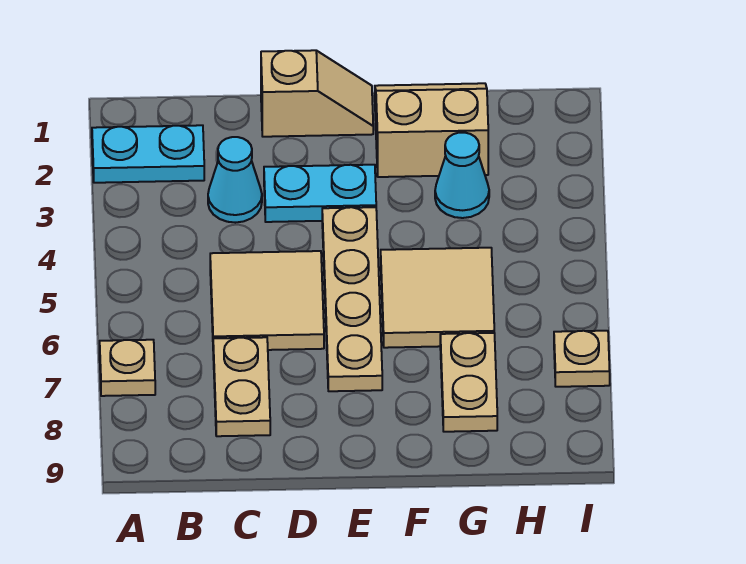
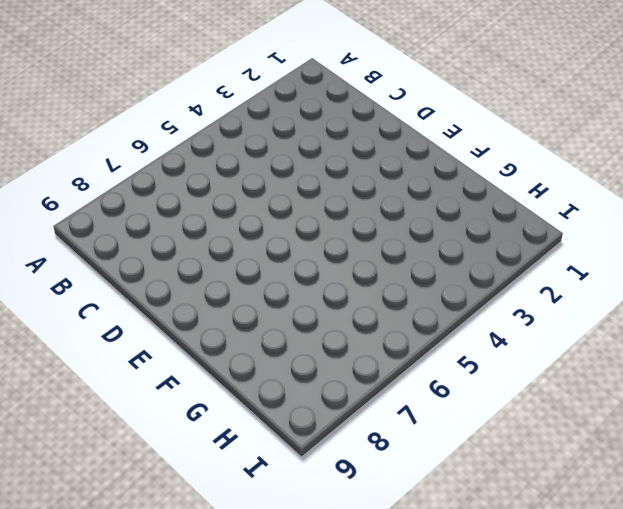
none -> cyan plate A2:B2 level 1
none -> tan plate A7 level 1
none -> cyan cone C3 level 1

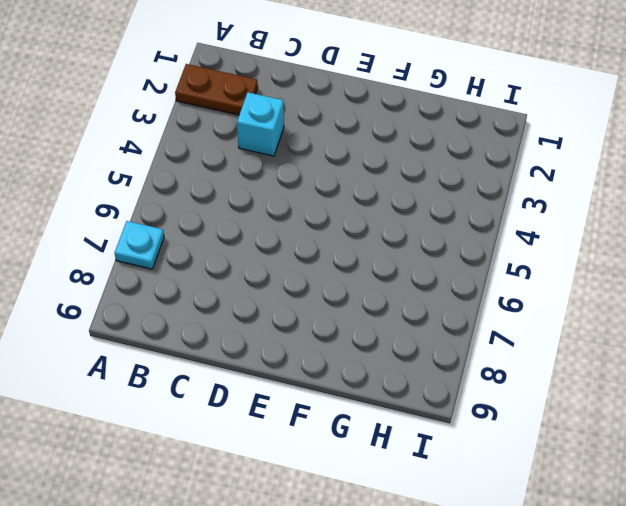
brown plate A2:B2 level 1 -> cyan plate A2:B2 level 1
cyan plate A7 level 1 -> tan plate A7 level 1
cyan brick C3 level 1 -> cyan cone C3 level 1
none -> tan tile C5:D6 level 1
none -> tan plate C7:C8 level 1
none -> tan slope D1:E1 level 1 top D

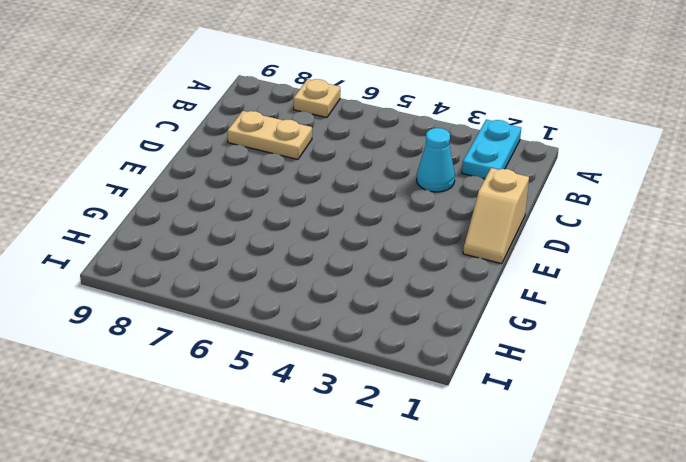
none -> tan tile C5:D6 level 1
none -> cyan plate D3:E3 level 1
none -> tan plate E4:E7 level 1

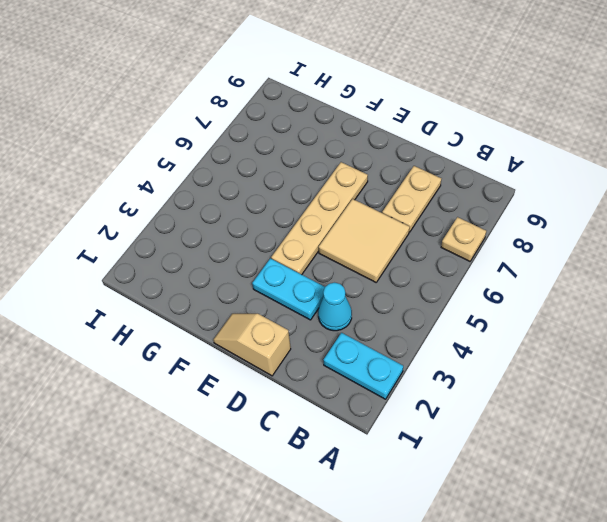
none -> tan slope F1:G2 level 1 top 2
none -> tan tile F5:G6 level 1
none -> cyan cone G3 level 1

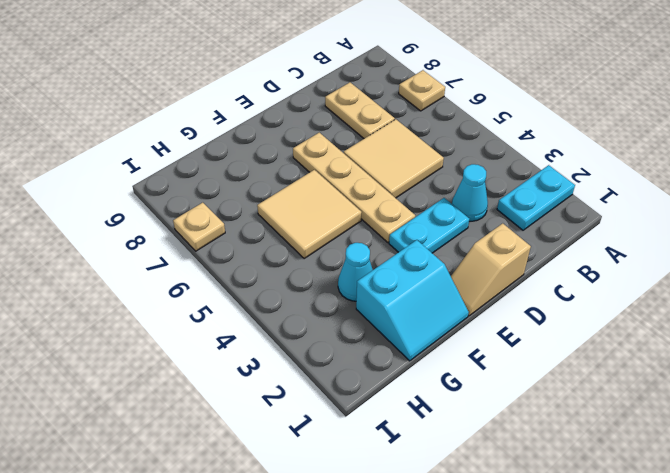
cyan slope F1:G2 level 1 top 2 -> tan slope F1:G2 level 1 top 2
none -> tan plate G7:G8 level 1

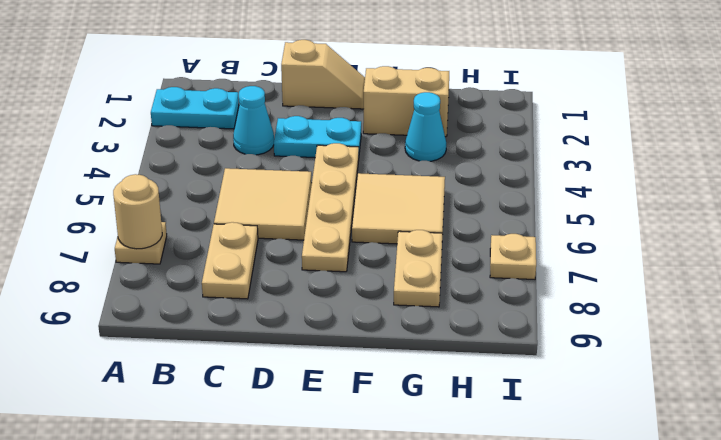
tan round brick A7 level 2 -> none

